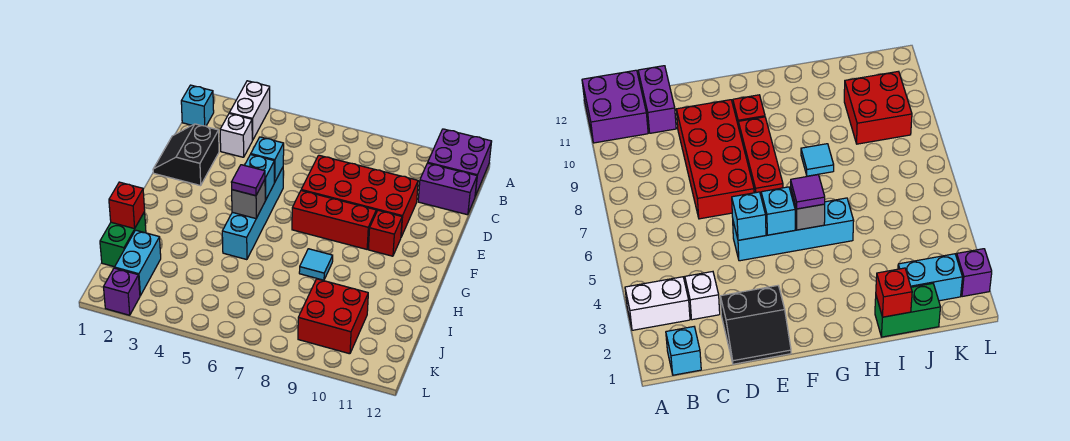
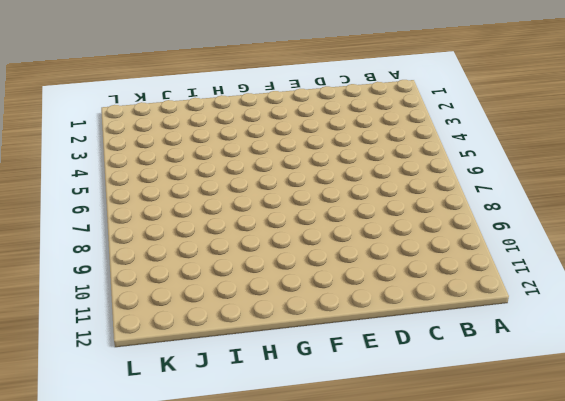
none -> white brick A3:B3 level 1
none -> purple brick A11:B12 level 1
none -> cyan brick B1 level 1

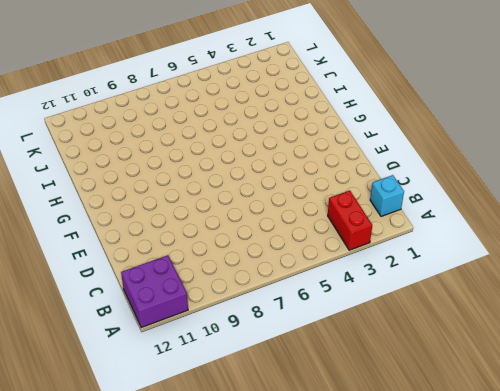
red brick A3:B3 level 1 -> white brick A3:B3 level 1
none -> white brick C3 level 1
none -> purple brick C11:C12 level 1
none -> black slope D1:E2 level 1 top 2

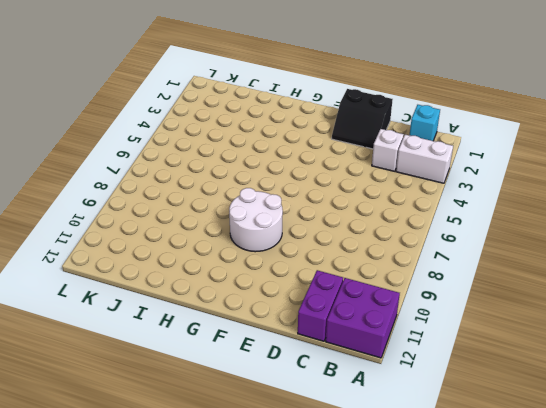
black slope D1:E2 level 1 top 1 -> black slope D1:E2 level 1 top 2
white round brick F8:G9 level 1 -> red brick F7:F9 level 1
none -> red brick D7:E10 level 1
none -> cyan brick E5:H5 level 1
none -> red brick F10 level 1

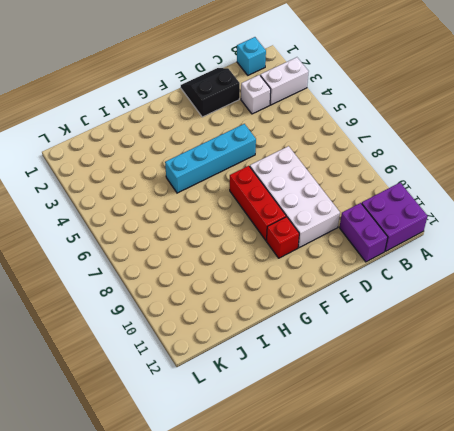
white brick D7:E10 level 1 -> red brick D7:E10 level 1
none -> cyan tile H8 level 1
none -> green brick I1:J1 level 1
none -> cyan brick J2:K2 level 1

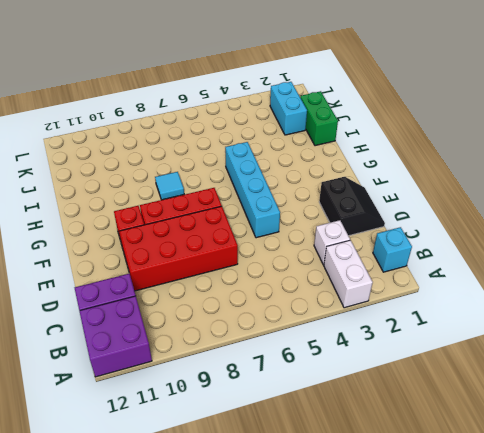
none -> red brick J9:K10 level 1
none -> purple brick L2 level 1
none -> cyan brick E5 level 2

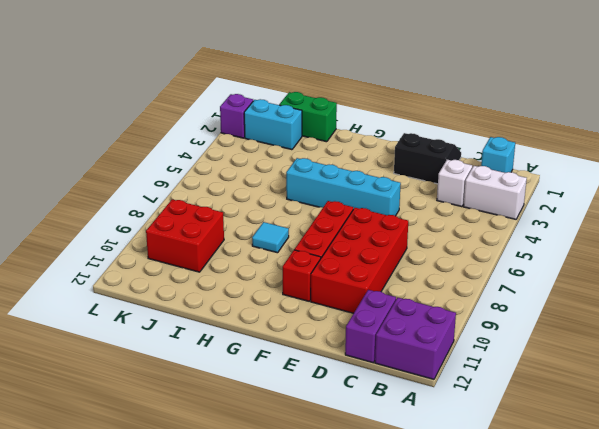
none -> cyan brick E5 level 2
none -> cyan brick F5 level 2
none -> grey brick G5 level 2

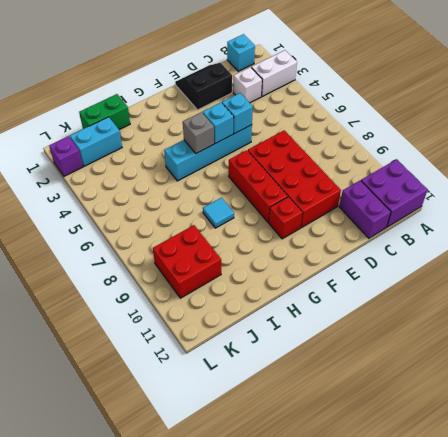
none -> red brick I1 level 2
none -> purple tile G5 level 3

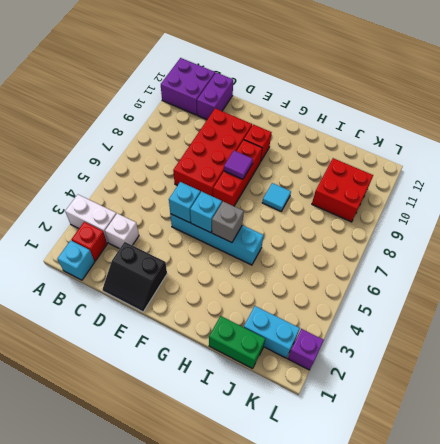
red brick B2 level 1 -> red brick I1 level 2
purple tile F8 level 2 -> purple tile G5 level 3

